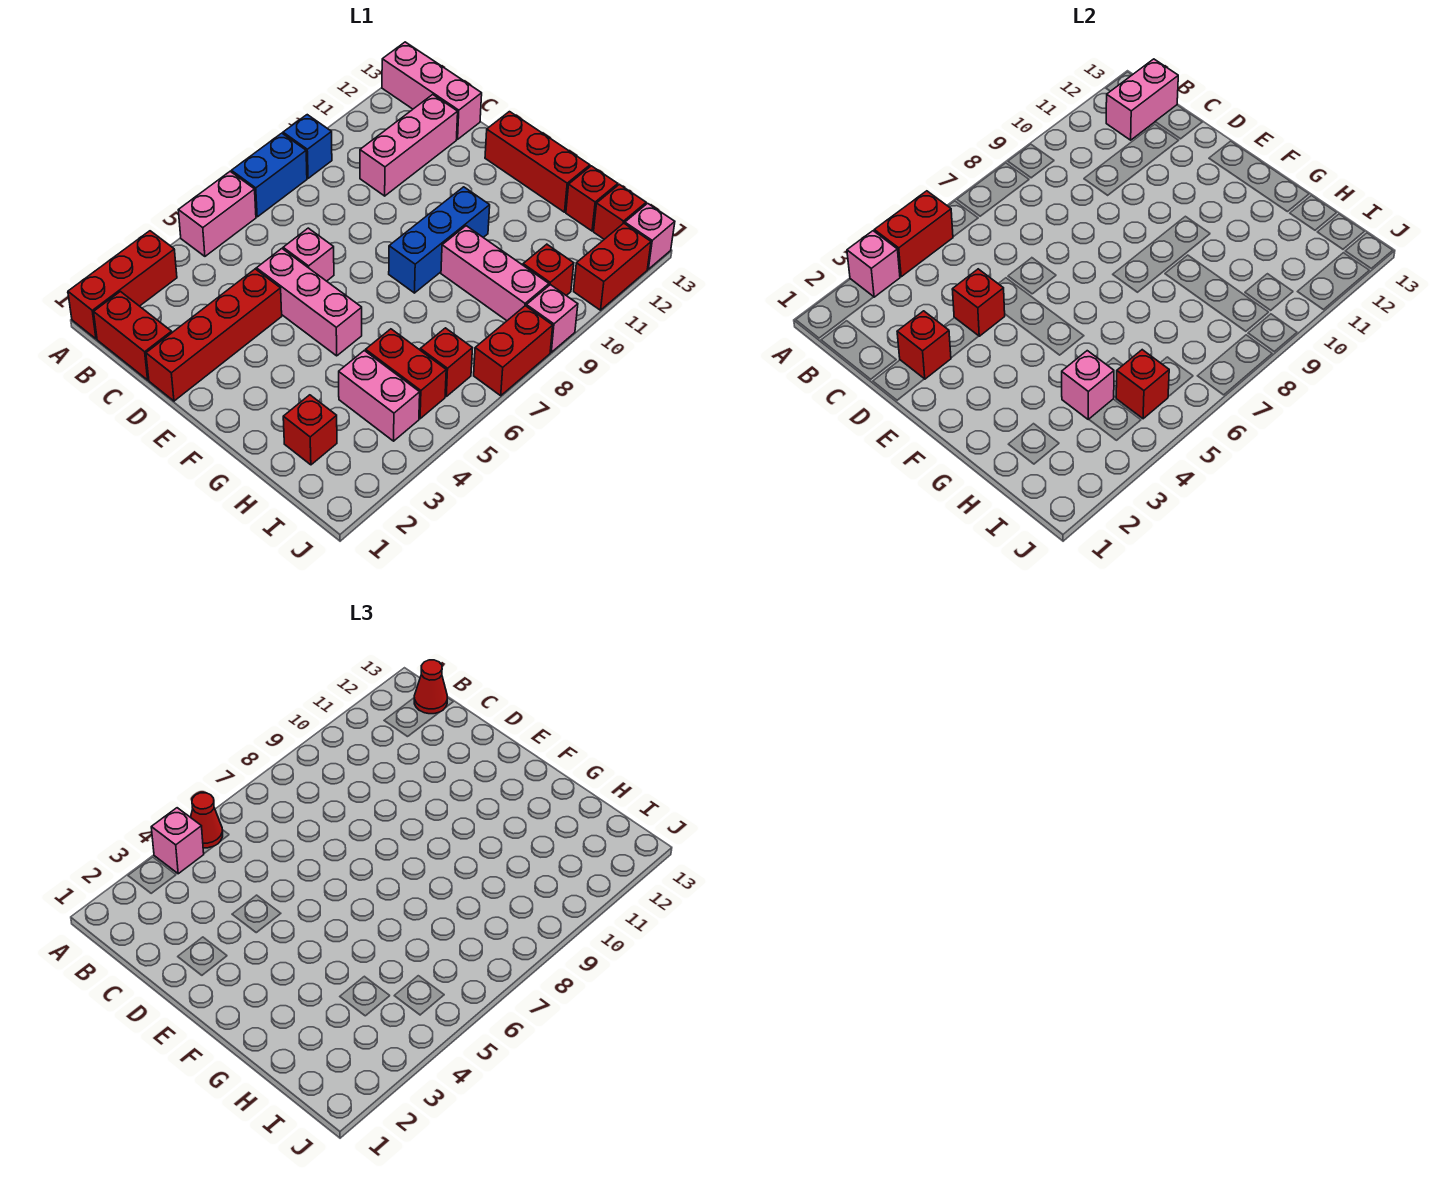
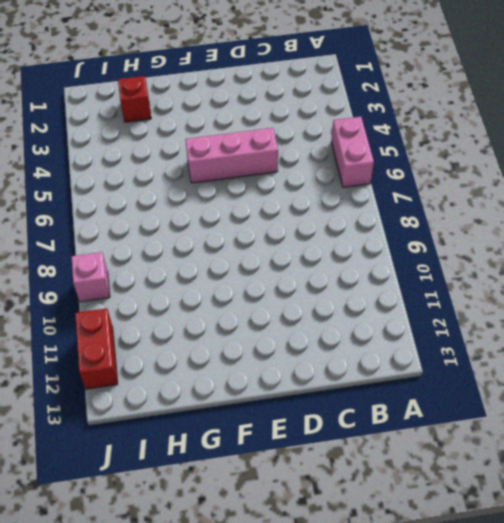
none -> red brick A1:A3 level 1
none -> blue brick A7:A8 level 1
none -> blue brick A9 level 1
none -> pink brick A13:C13 level 1

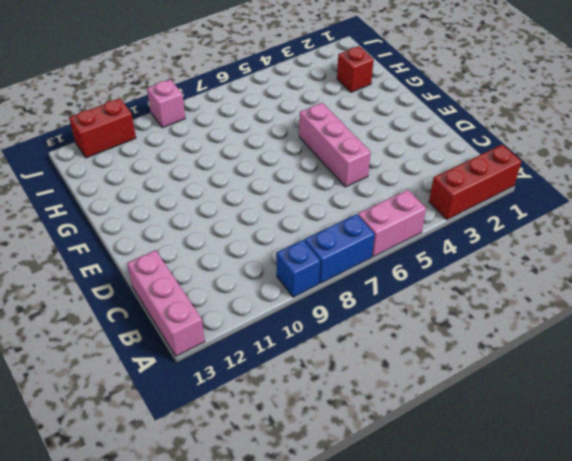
none -> red brick B1:C1 level 1
none -> pink brick C10:C12 level 1
none -> red brick D1:D4 level 1
none -> pink brick D6 level 1

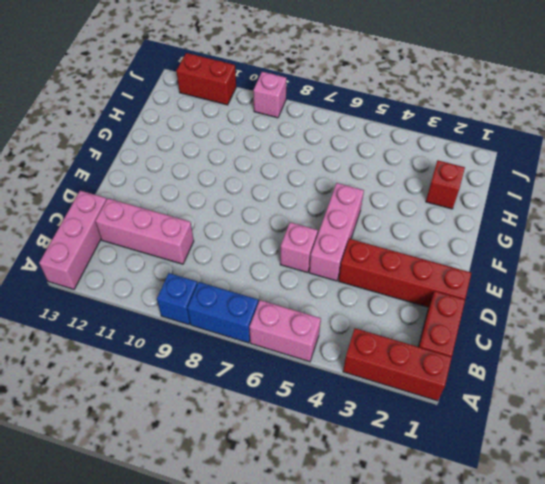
none -> red brick E13:G13 level 1
none -> blue brick F8:F10 level 1
none -> pink brick G9:I9 level 1
none -> pink brick H4:I4 level 1

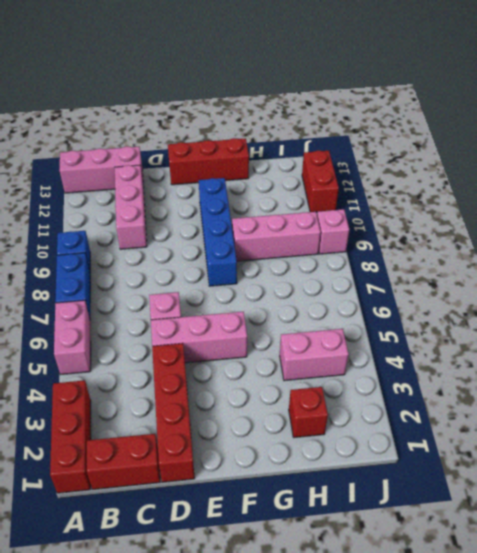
blue brick F8:F11 level 1 -> blue brick F8:F10 level 1
none -> red brick H5:I5 level 1
none -> red brick H13 level 1
none -> red brick I6 level 1
none -> red brick I10 level 1

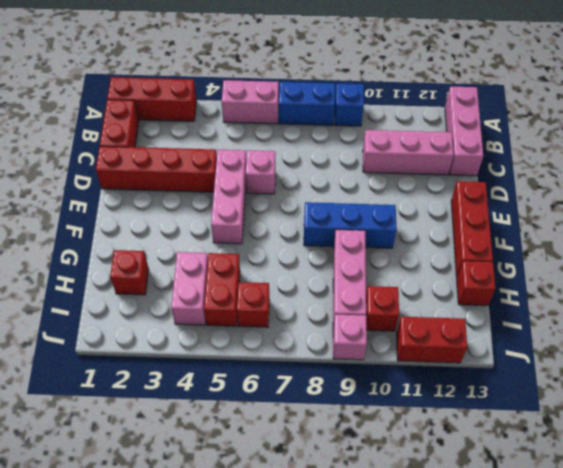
none -> red brick I13 level 1
none -> red brick J7:J8 level 1
none -> pink brick J13 level 1
none -> pink brick A3 level 2

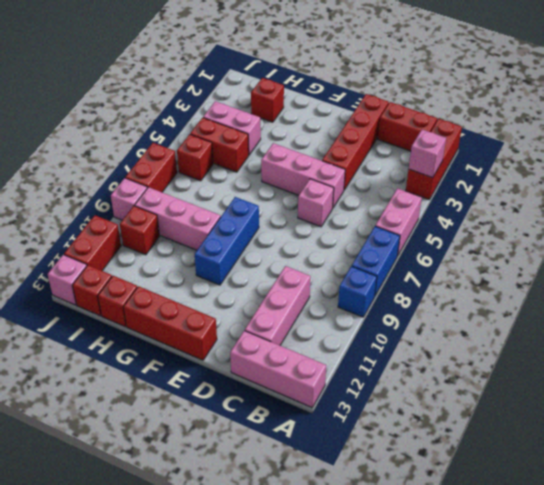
none -> red brick A4:A5 level 2
none -> pink brick B12:B13 level 2
none -> red brick D2 level 2
none -> red brick D4 level 2

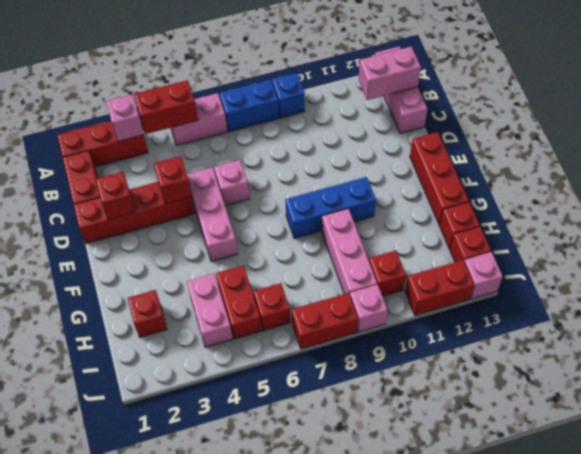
none -> pink brick C10:C12 level 1
none -> pink brick H4 level 2
none -> red brick I5 level 2
none -> pink brick A4 level 3

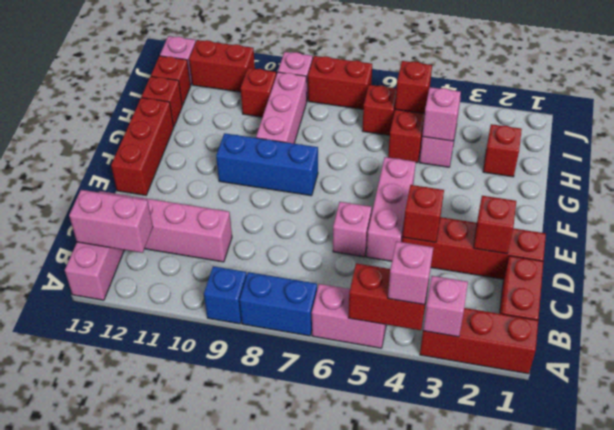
none -> red cone A5 level 3
none -> red cone B13 level 3

